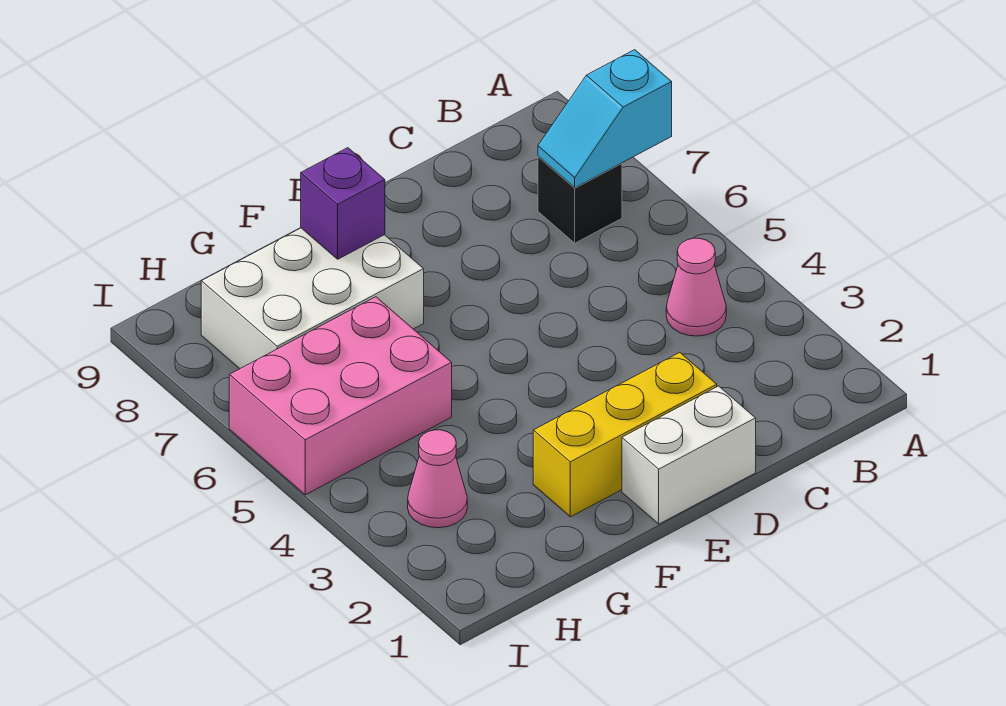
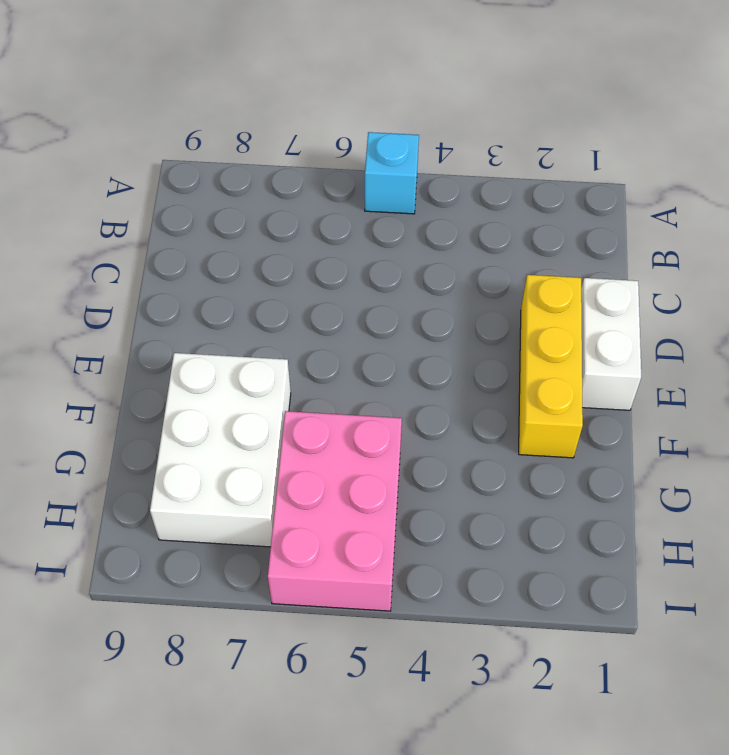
cyan brick A5 level 1 -> none
none -> pink cone B4 level 1
none -> black brick B7 level 1

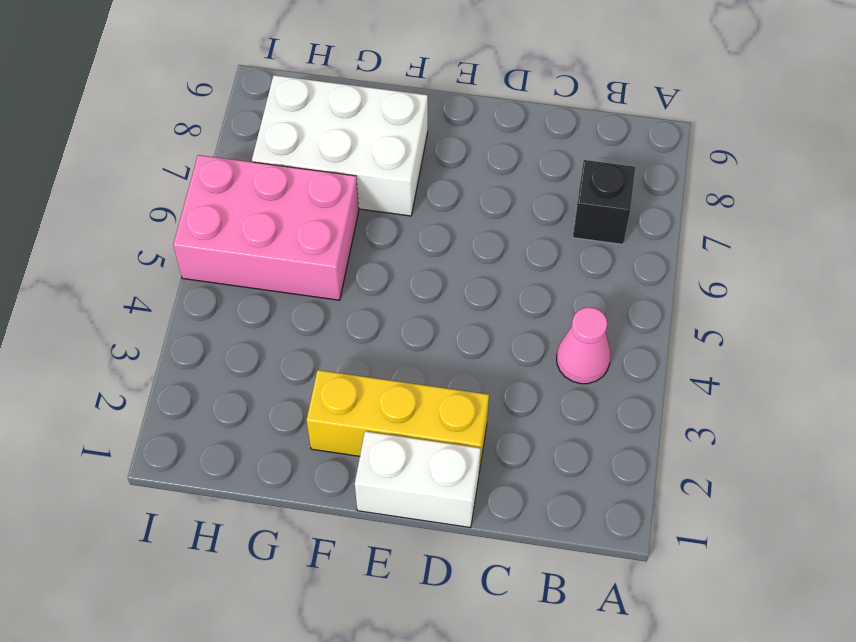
none -> pink cone H3 level 1
none -> cyan slope A7:B7 level 2 top A

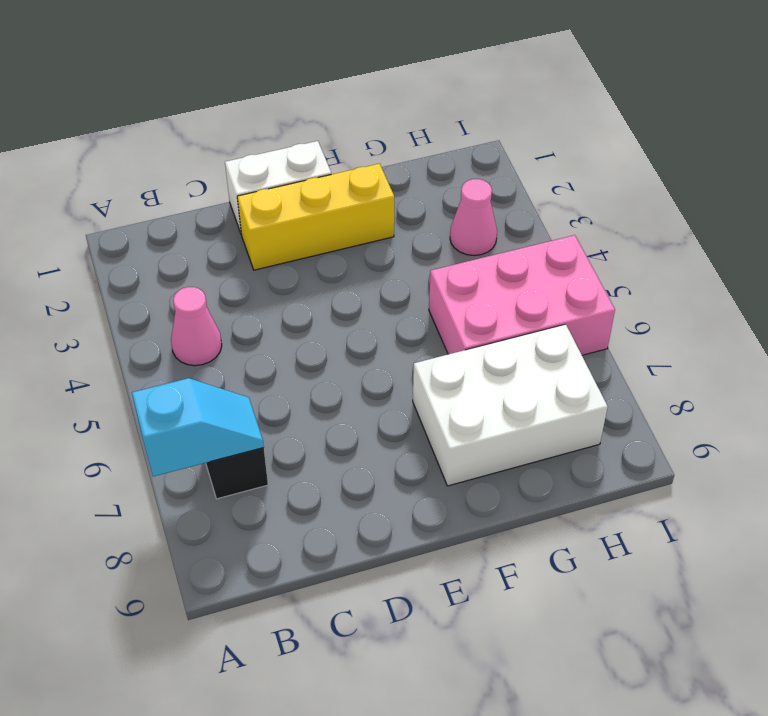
none -> purple brick F8 level 2

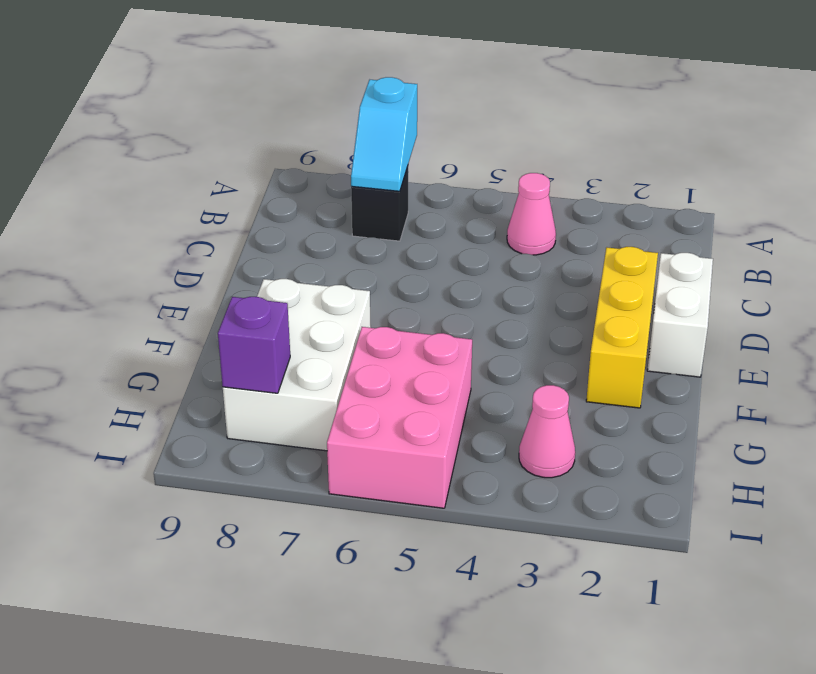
purple brick H8 level 2 -> purple brick F8 level 2

